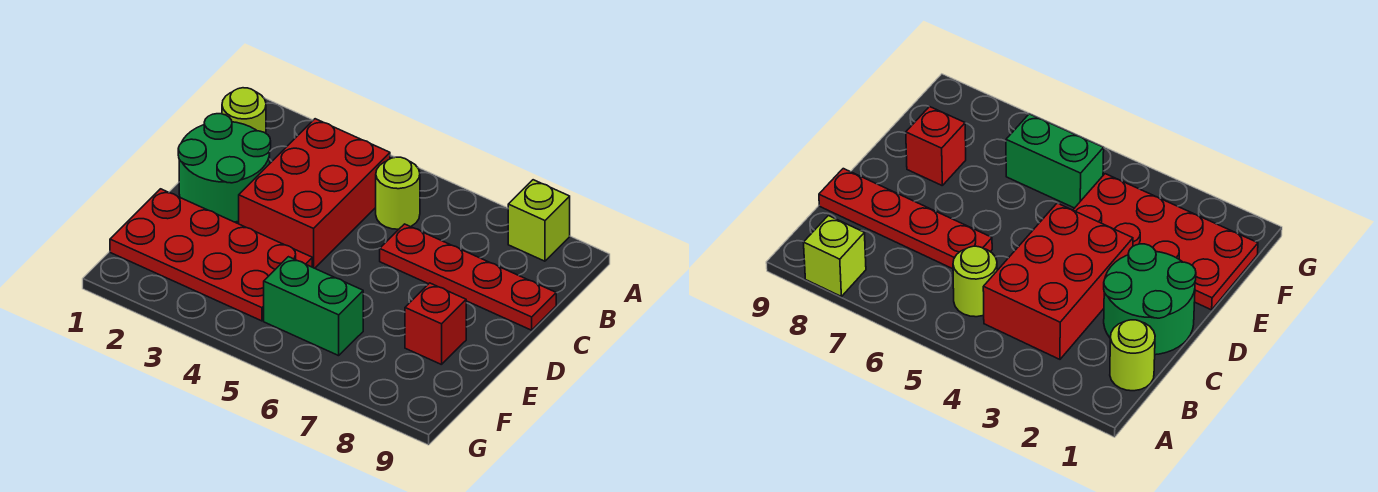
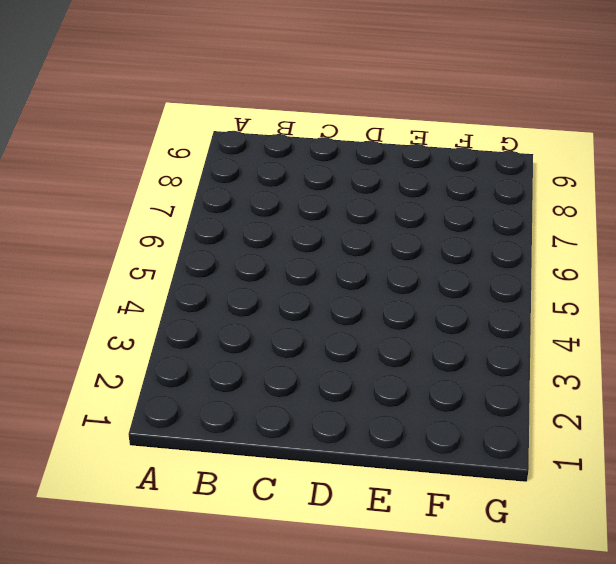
none -> lime brick A8 level 1
none -> lime round brick B1 level 1

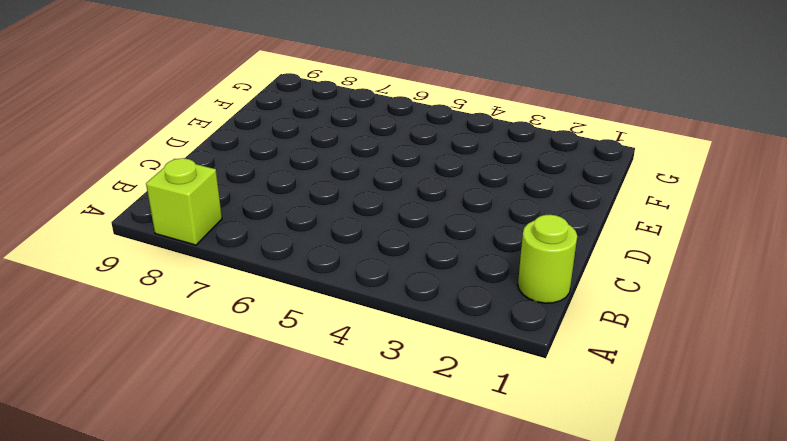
none -> red brick B3:D4 level 1
none -> lime round brick B5 level 1

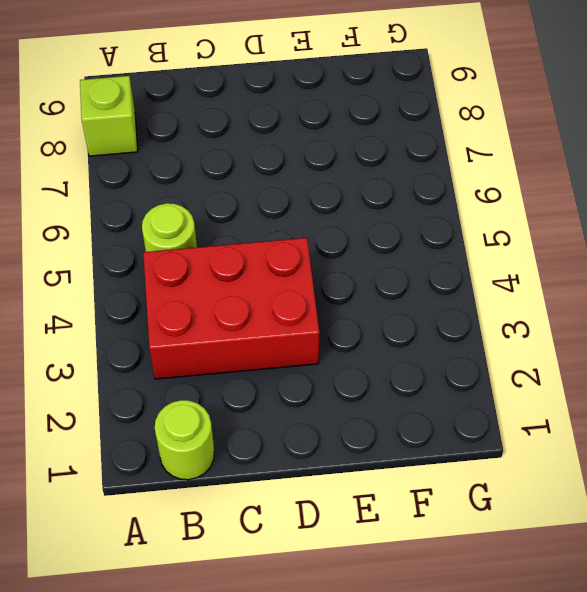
none -> green round brick C1:D2 level 1
none -> red plate C6:C9 level 1

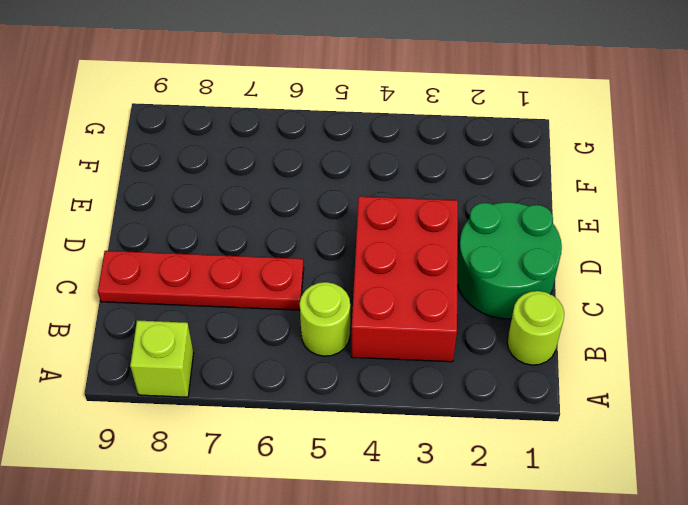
none -> red plate E1:F4 level 1
none -> red brick E8 level 1

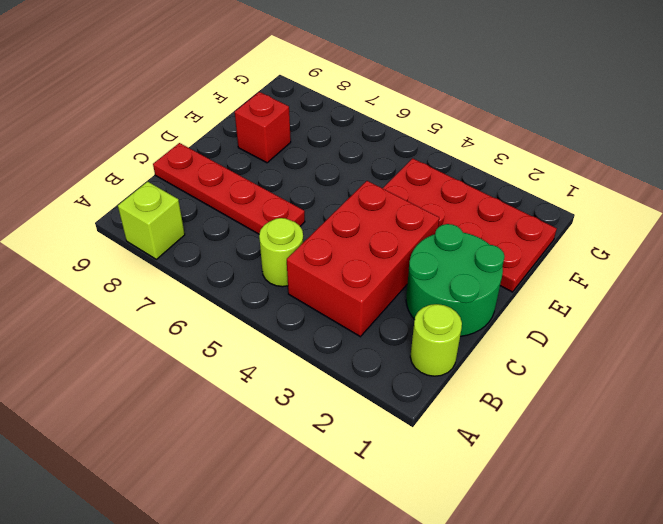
none -> green brick F5:F6 level 1

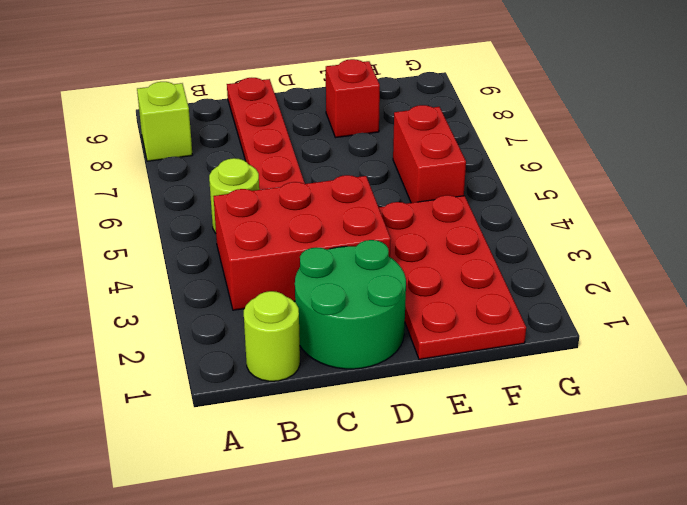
red brick F5:F6 level 1 -> green brick F5:F6 level 1

